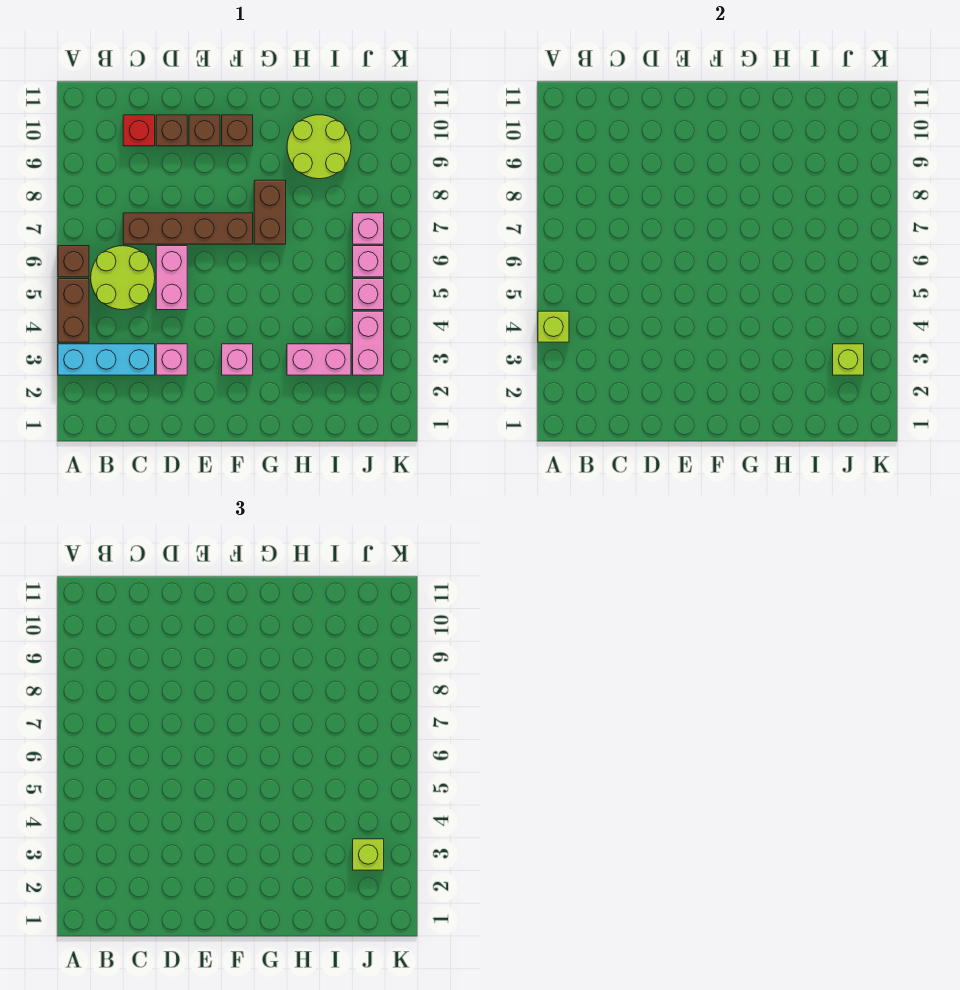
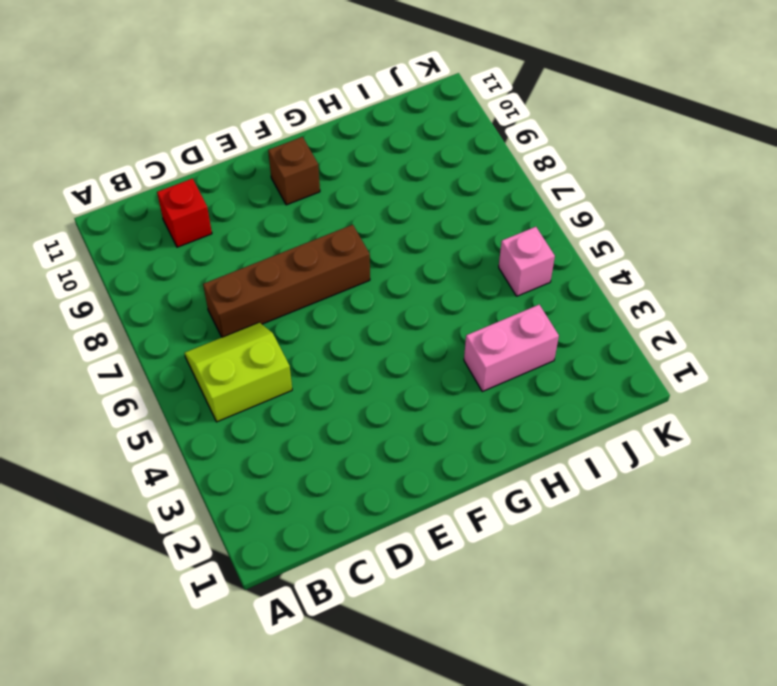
lime slope B5:C6 level 1 top 5 -> lime round brick B5:C6 level 1
none -> cyan brick A3:C3 level 1
none -> brown brick A4:A5 level 1
none -> brown brick A6 level 1

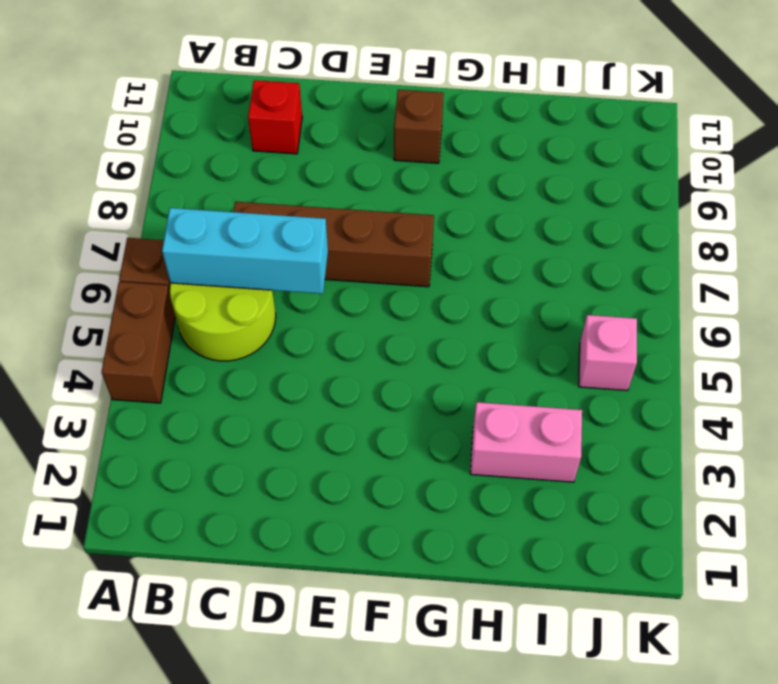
cyan brick B6:D6 level 2 -> cyan brick A3:C3 level 1
none -> pink brick D3 level 1
none -> pink brick D5:D6 level 1
none -> brown brick D10 level 1

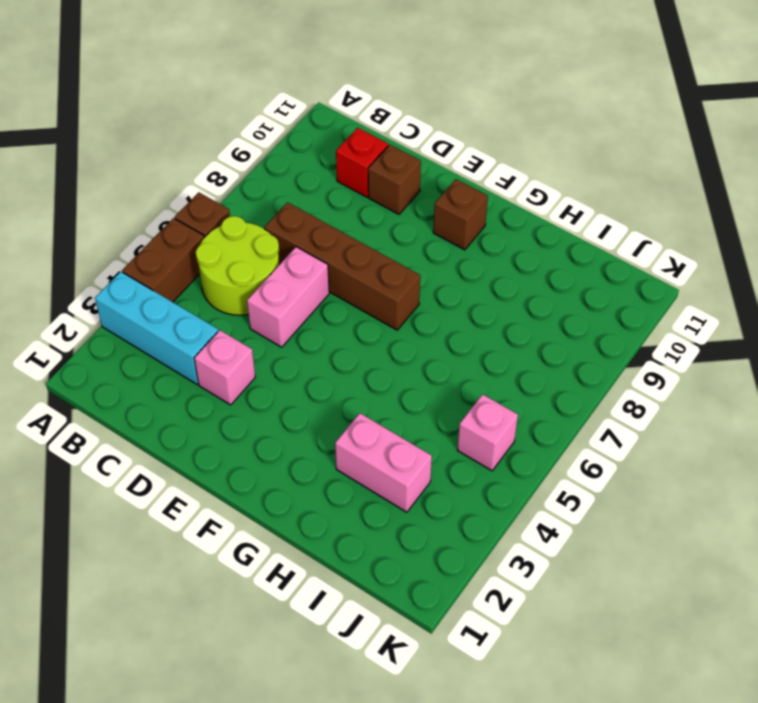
none -> brown brick E10 level 1
none -> pink brick F3 level 1
none -> brown brick G7:G8 level 1

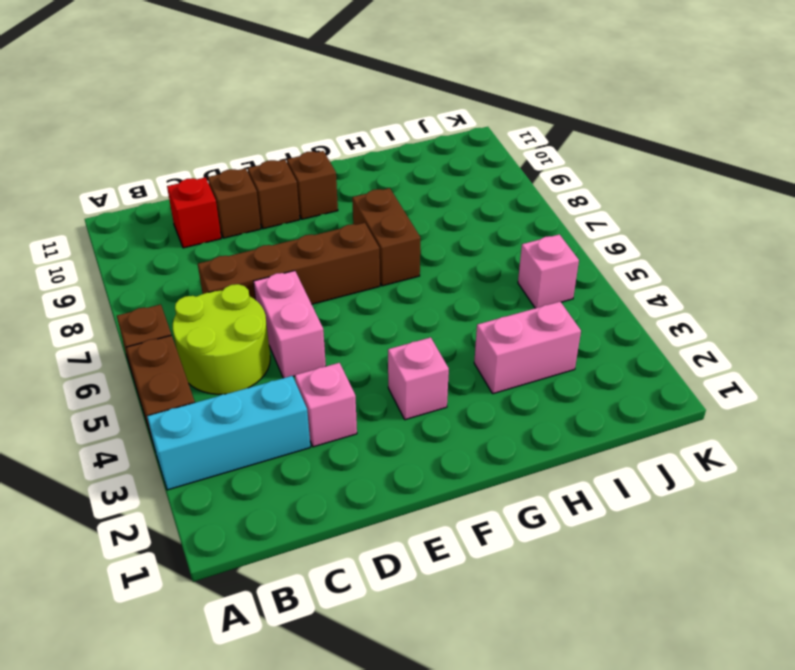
none -> lime round brick H9:I10 level 1
none -> pink brick J3:J4 level 1
none -> pink brick J6 level 1

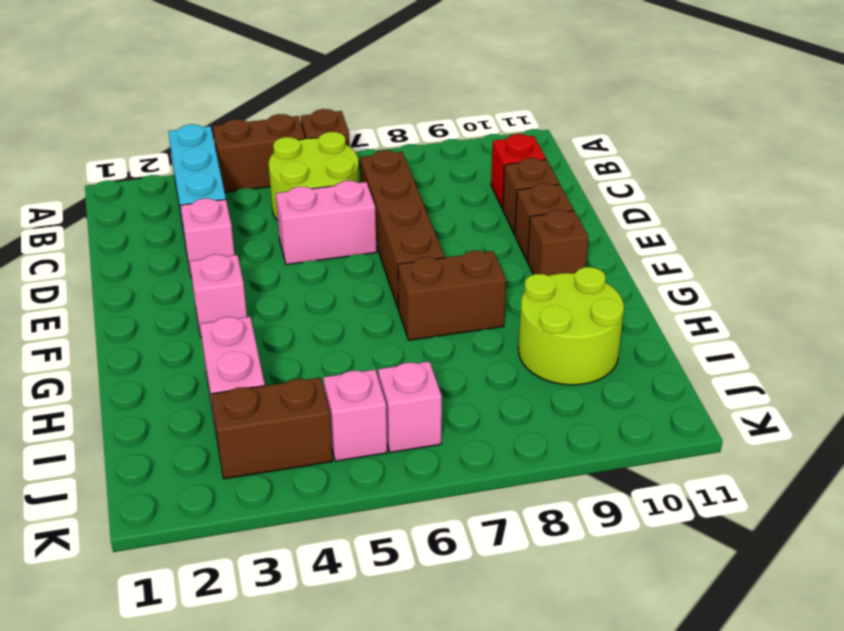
brown brick J3:J4 level 1 -> pink brick J3:J4 level 1
none -> pink brick J7 level 1
none -> lime brick A4 level 2
none -> lime brick J3 level 2

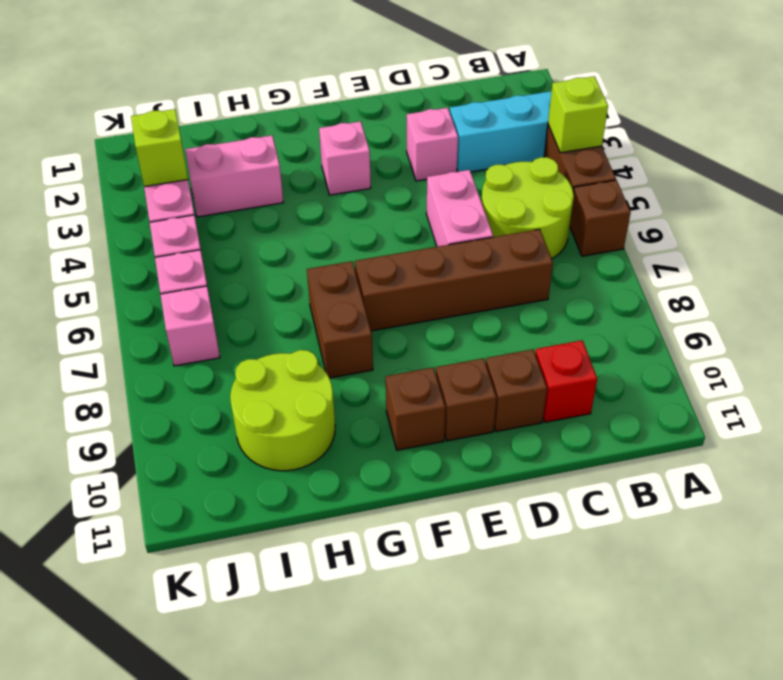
none -> lime brick J3 level 3

